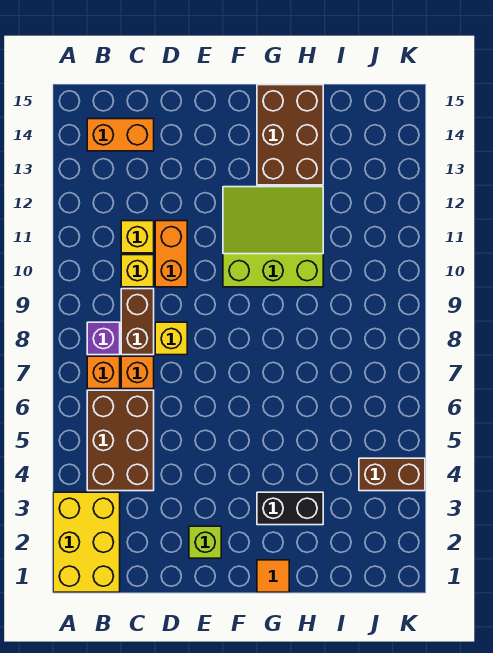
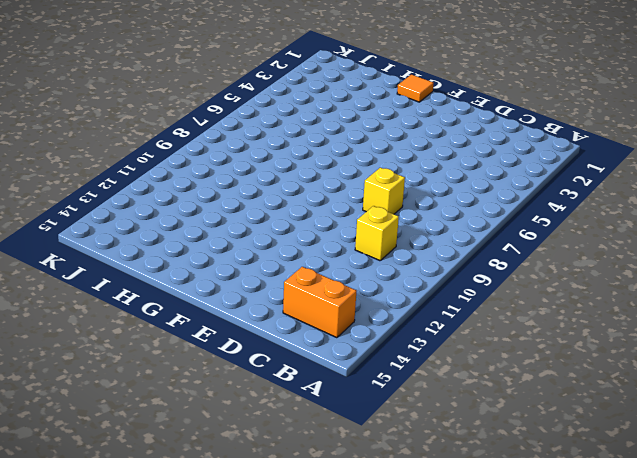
none -> yellow brick A1:B3 level 1
none -> brown brick B4:C6 level 1
none -> orange brick B7 level 1

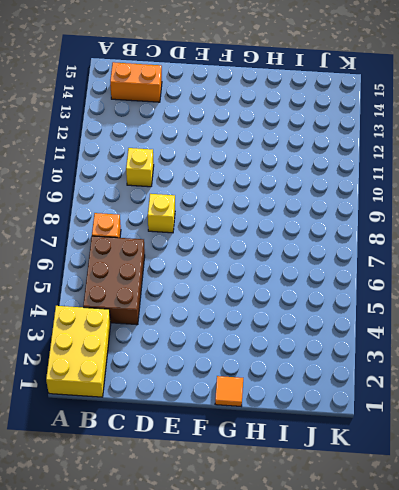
none -> purple brick B8 level 1
none -> orange brick C7 level 1
none -> brown brick C8:C9 level 1

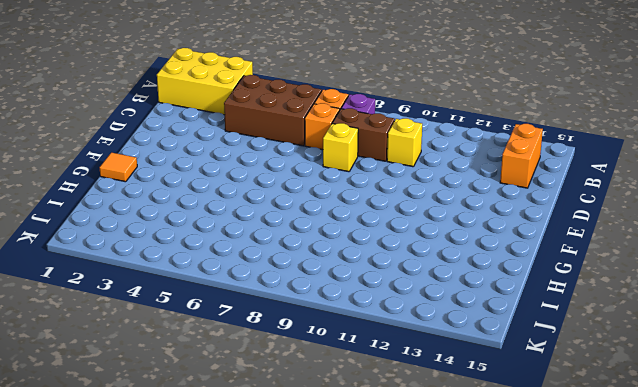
none -> yellow brick C11 level 1
none -> orange brick D10:D11 level 1
none -> lime brick E2 level 1

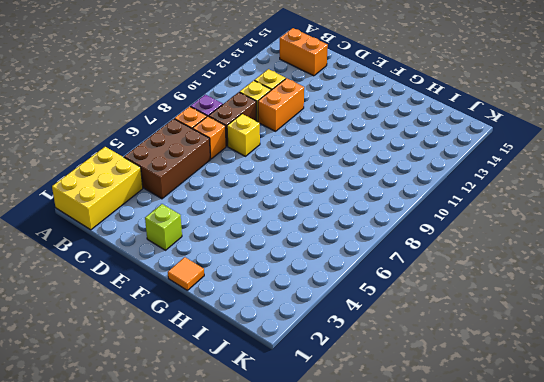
none -> lime slope F10:H12 level 1 top 10
none -> black brick G3:H3 level 1
none -> brown brick G13:H15 level 1

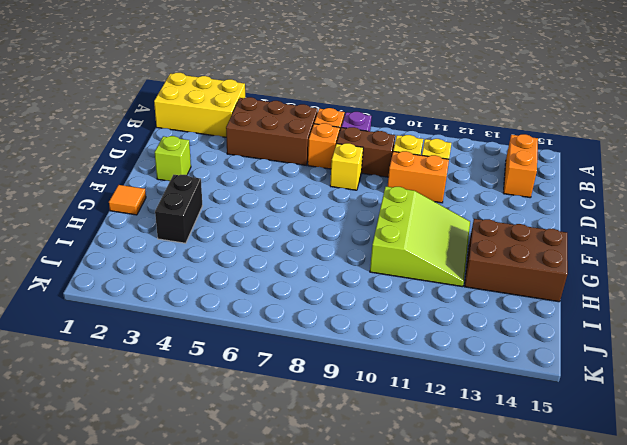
none -> brown brick J4:K4 level 1

